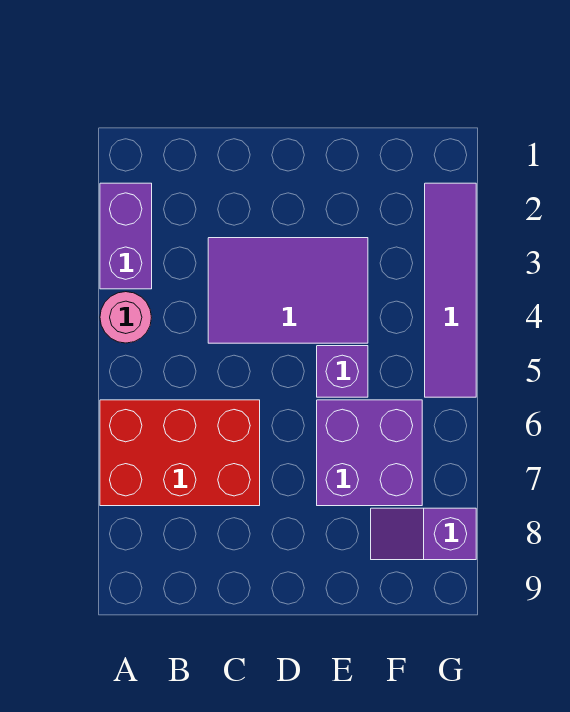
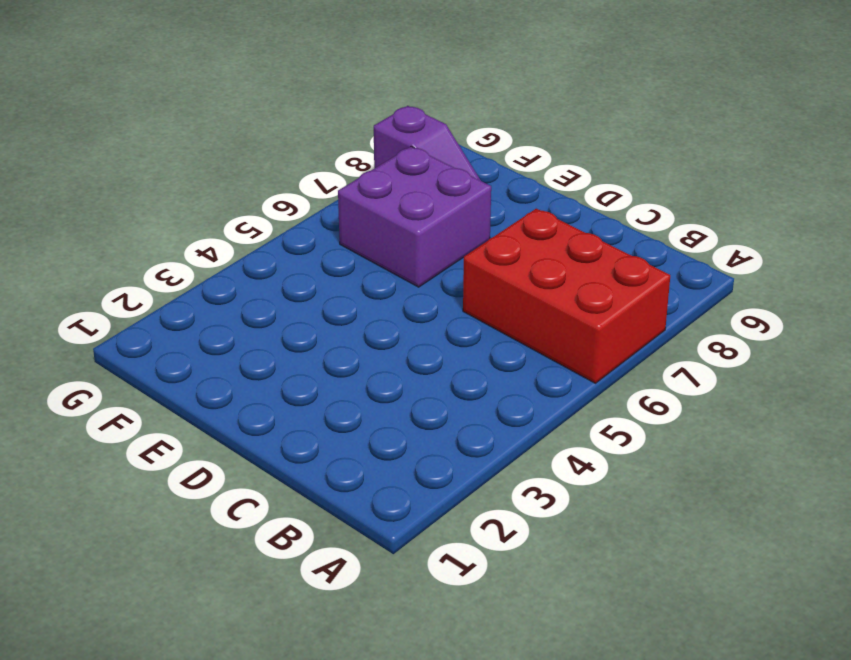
none -> purple brick A2:A3 level 1
none -> pink round brick A4 level 1

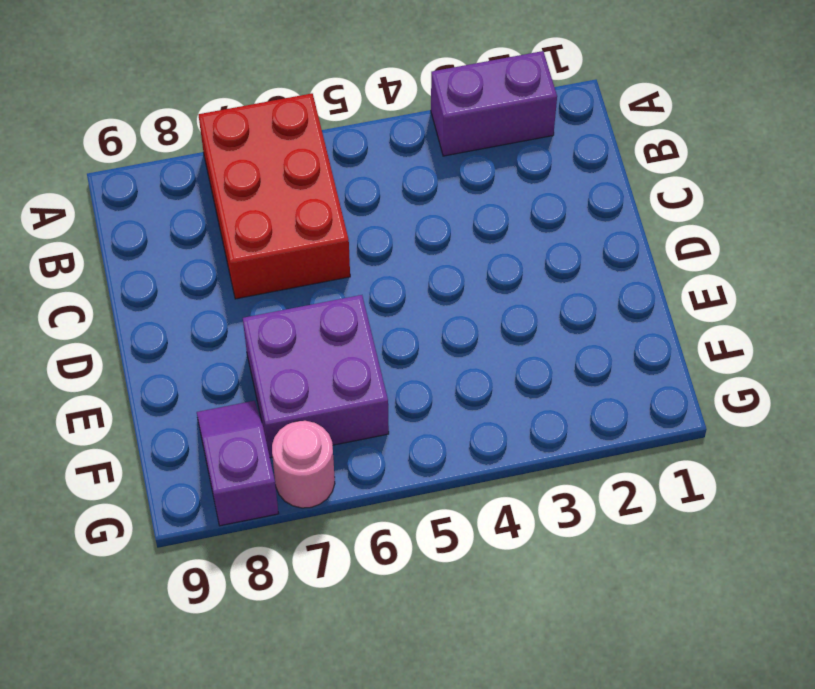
pink round brick G7 level 1 -> pink round brick A4 level 1
none -> purple tile C3:E4 level 1
none -> purple brick E5 level 1

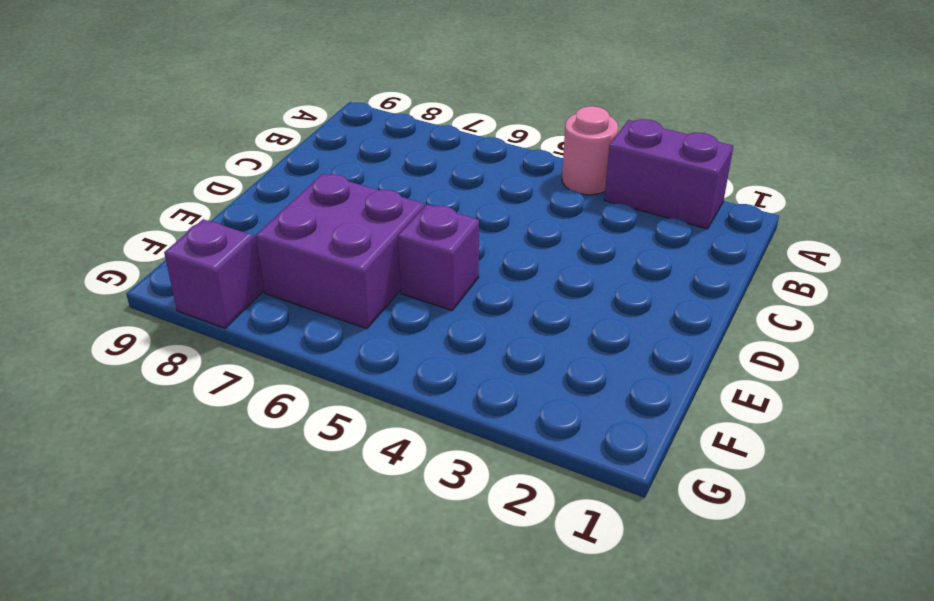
none -> red brick A6:C7 level 1
none -> purple tile C3:E4 level 1

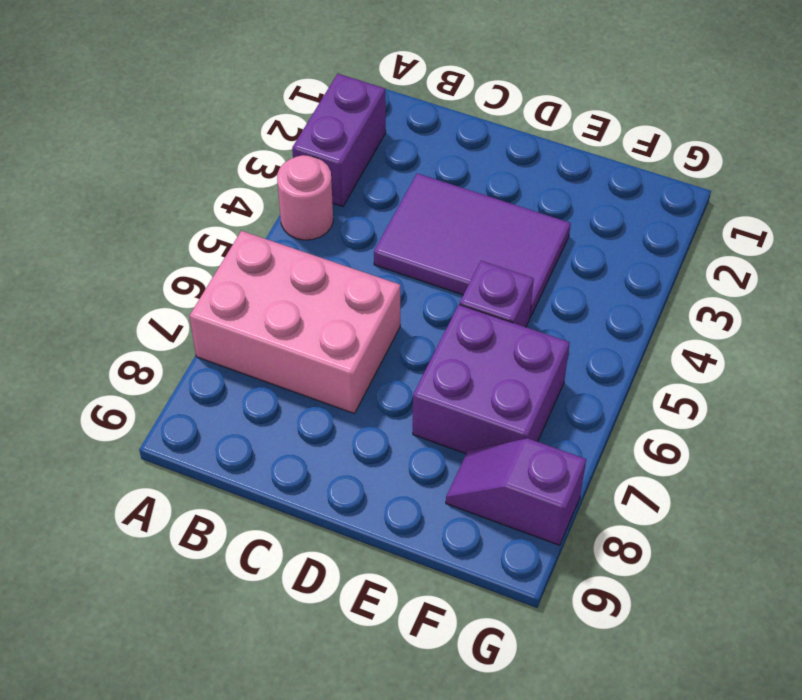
pink brick A6:C7 level 1 -> red brick A6:C7 level 1
none -> purple tile G2:G5 level 1

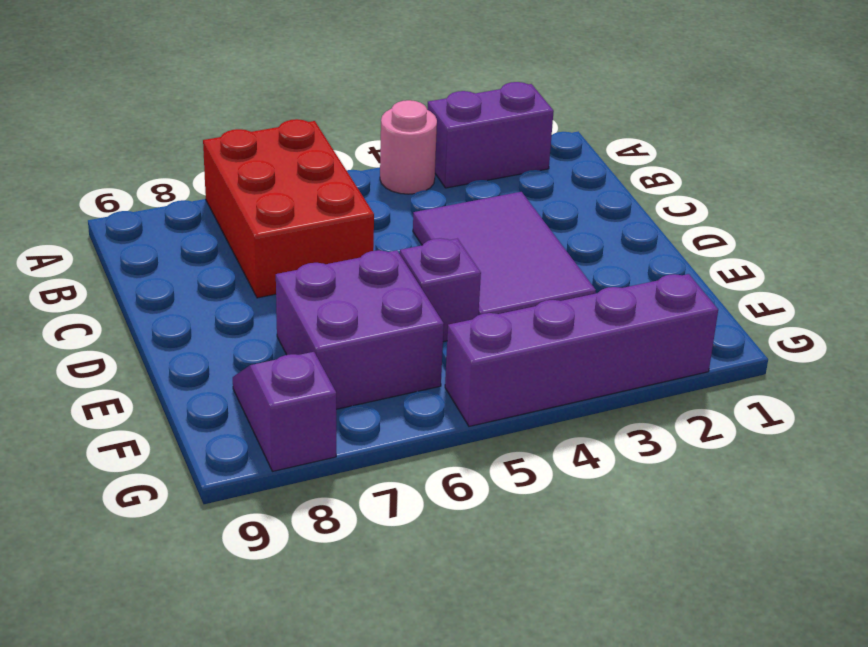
purple brick G2:G5 level 1 -> purple tile G2:G5 level 1

